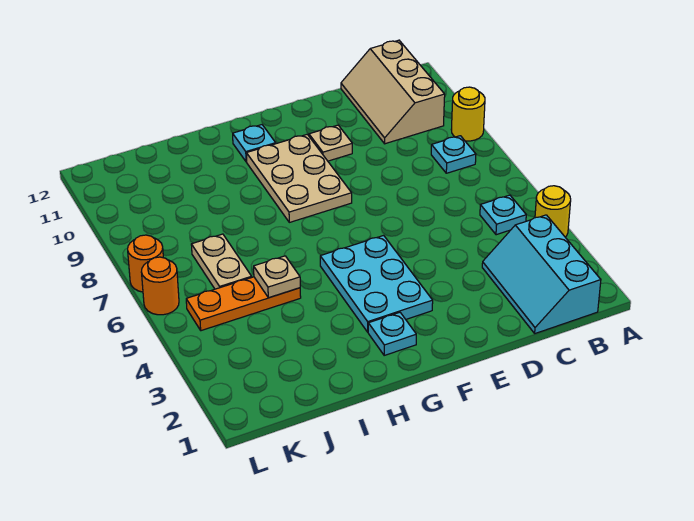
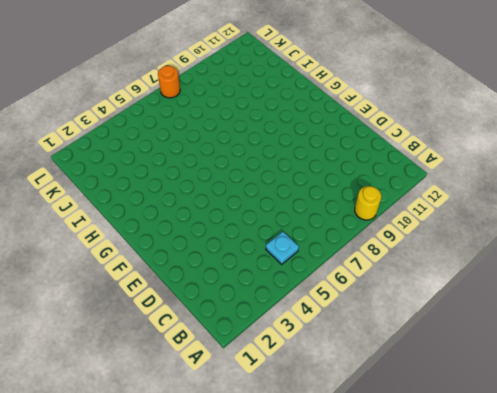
none -> yellow round brick A4 level 1
none -> cyan slope B1:C3 level 1 top B
none -> cyan plate B8 level 1

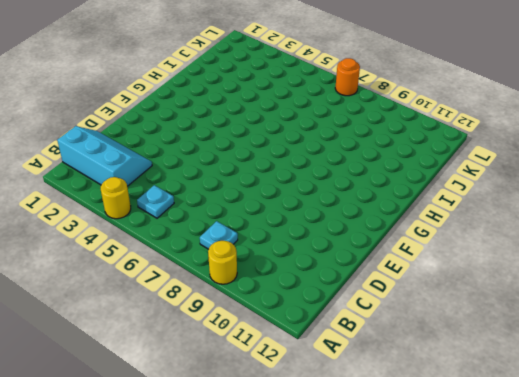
none -> tan slope B10:C12 level 1 top B
none -> tan plate E10 level 1
none -> cyan plate F3:G5 level 1

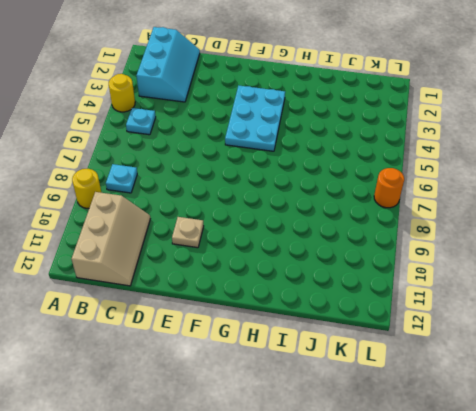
none -> tan plate F8:G10 level 1
none -> cyan plate G2 level 1
none -> cyan plate G11 level 1

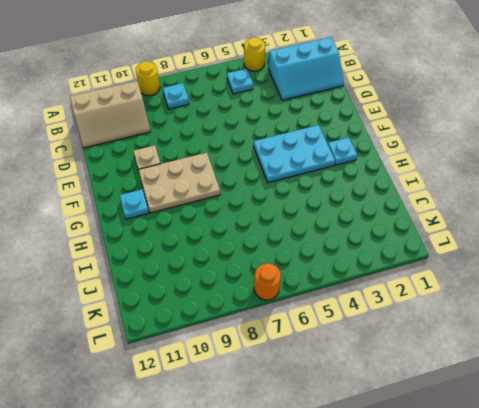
none -> orange plate I5:K5 level 1
none -> tan plate J6:J7 level 1
none -> orange round brick L6 level 1

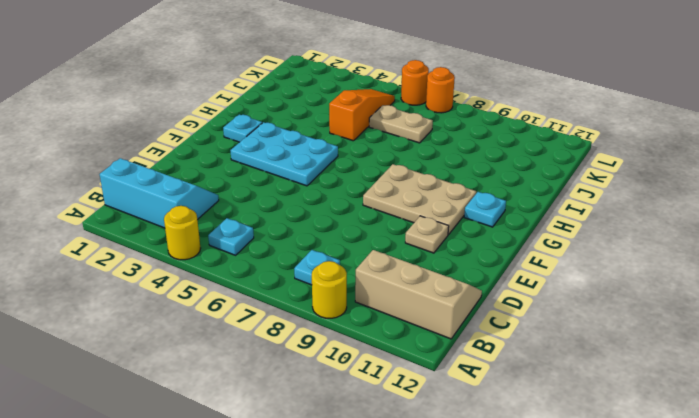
orange slope I5:K5 level 1 top I -> orange plate I5:K5 level 1
none -> tan plate I5 level 2

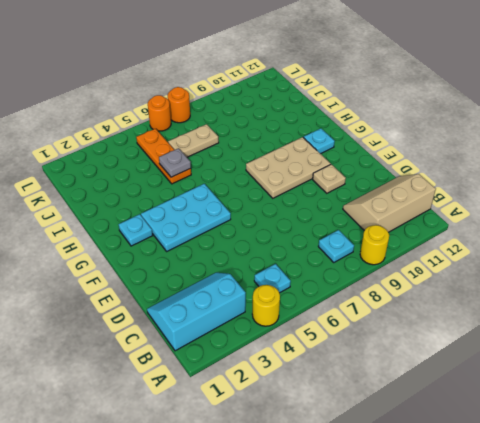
grey plate I5 level 2 -> tan plate I5 level 2

